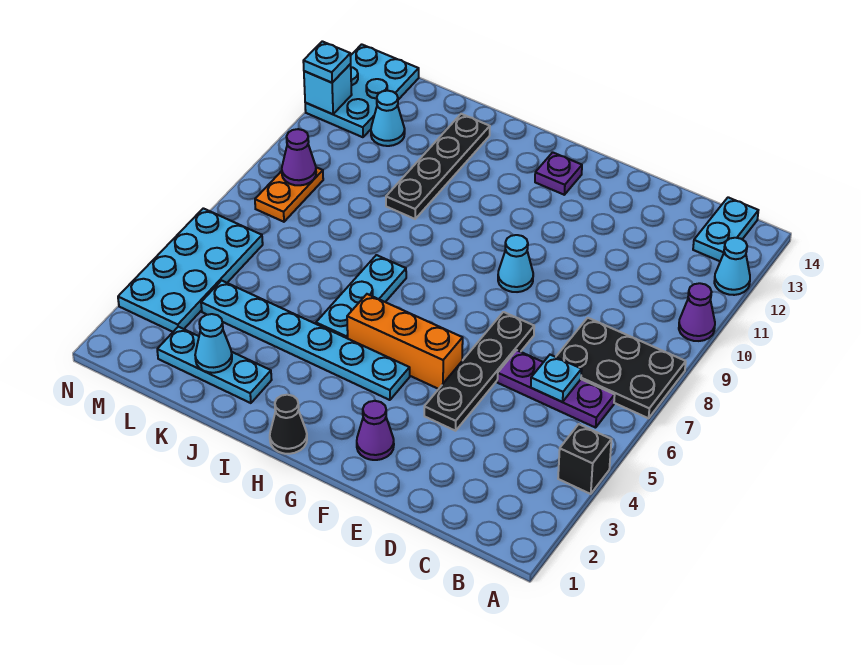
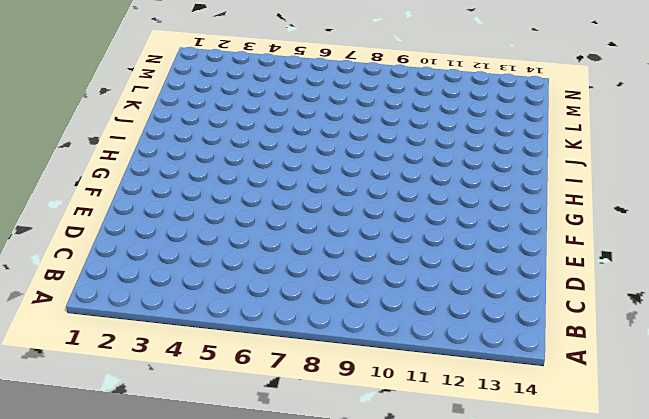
none -> black brick A4 level 1
none -> black plate A7:C8 level 1
none -> purple cone A10 level 1

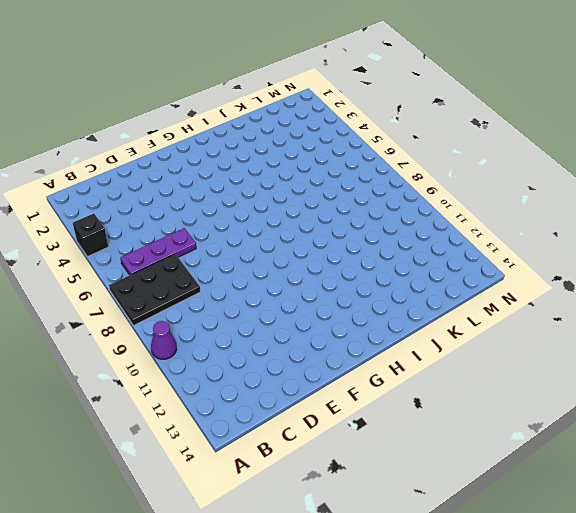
none -> cyan cone A12 level 1
none -> cyan plate B13:B14 level 1
none -> black plate E4:E7 level 1

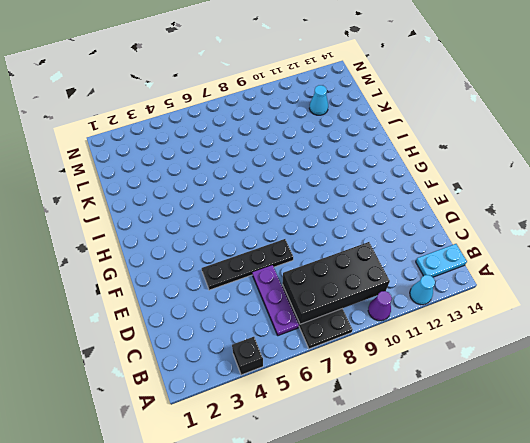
black brick B7:C10 level 2 -> none
none -> purple cone F2 level 1
none -> orange brick F5:H5 level 1
none -> cyan cone F9 level 1

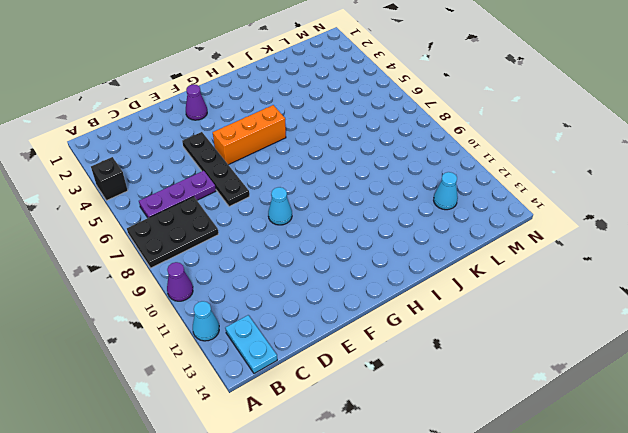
none -> cyan plate G4:L4 level 1
none -> purple plate G13 level 1
none -> black cone H1 level 1

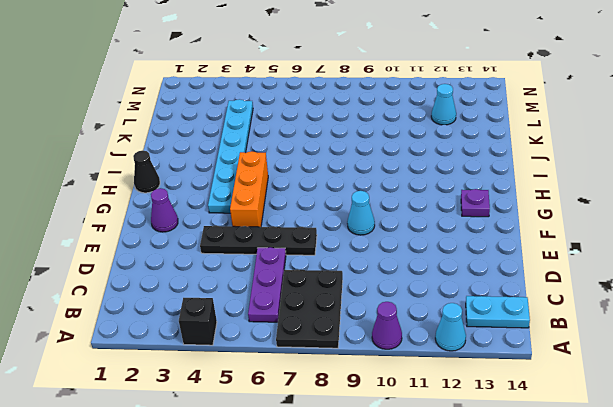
none -> cyan plate I5:I7 level 1
none -> cyan plate J2:L2 level 1
none -> black plate J10:J13 level 1

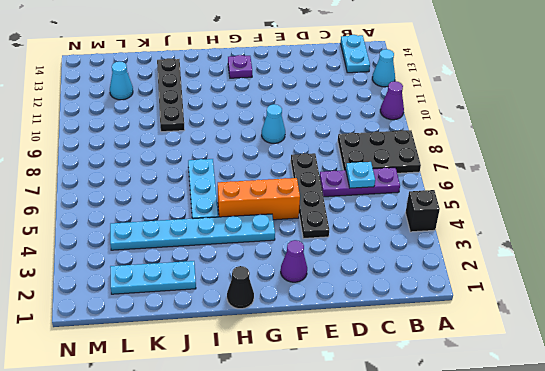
none -> cyan plate M3:N6 level 1
none -> orange plate M8:M9 level 1
none -> cyan plate M12:N14 level 1

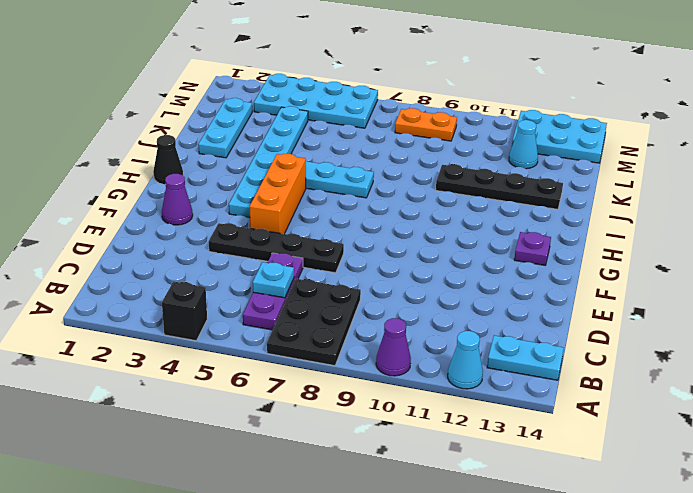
none -> cyan cone F9 level 1
none -> cyan cone K2 level 2
none -> purple cone M9 level 2

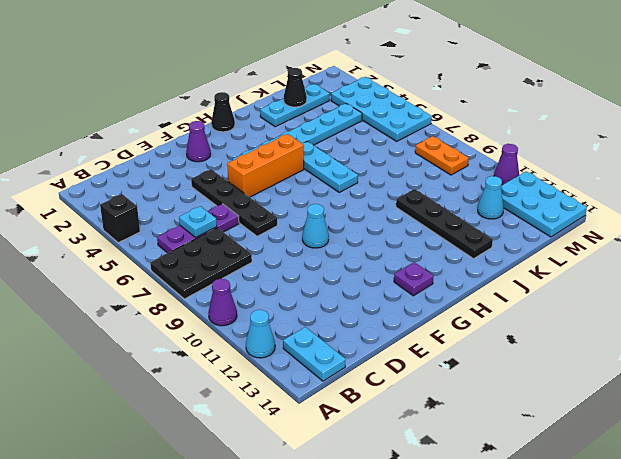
black cone K2 level 2 -> cyan cone K2 level 2
purple cone N11 level 1 -> purple cone M9 level 2
none -> cyan brick N12 level 2
none -> cyan plate N12 level 3

